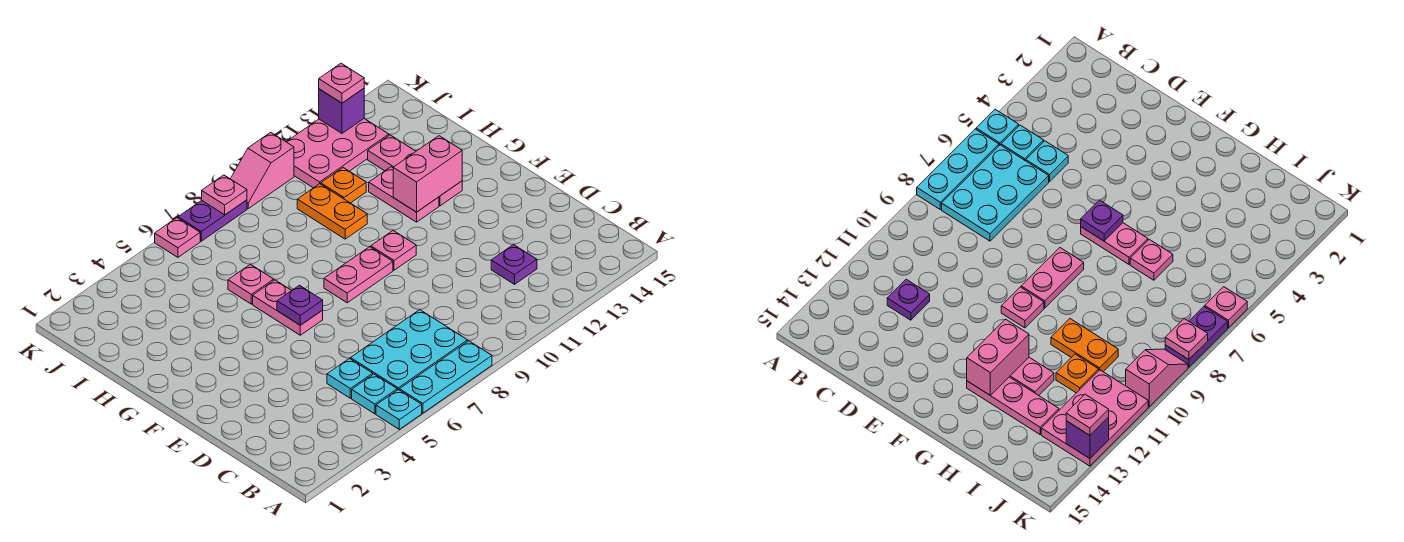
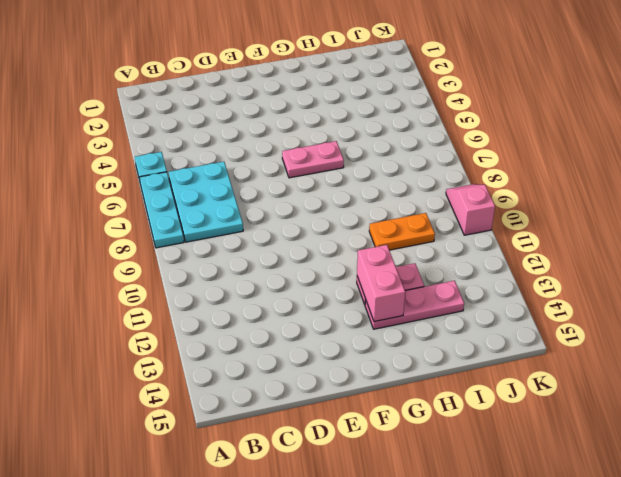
none -> cyan plate B5 level 1
none -> cyan plate C5 level 1
none -> purple plate C12 level 1

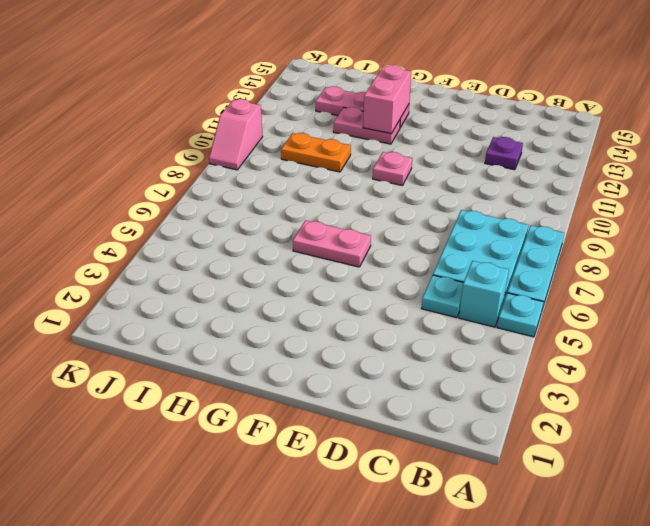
cyan brick B5 level 1 -> cyan plate B5 level 1
none -> pink plate F8:F9 level 1
none -> pink plate H6 level 1
none -> orange plate I11 level 1

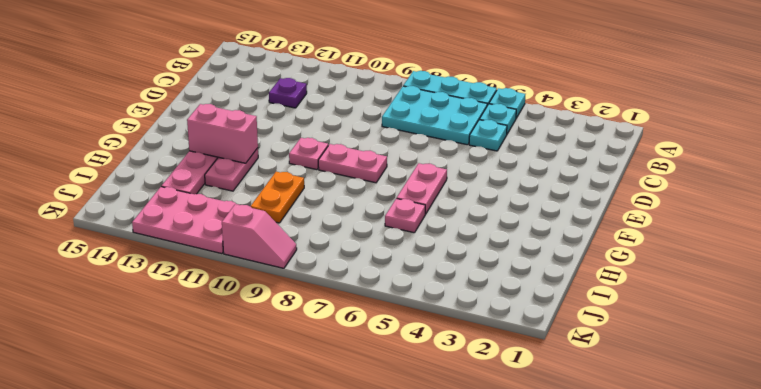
none -> orange plate I11 level 1
none -> pink plate K6 level 1
none -> purple plate K7:K8 level 1

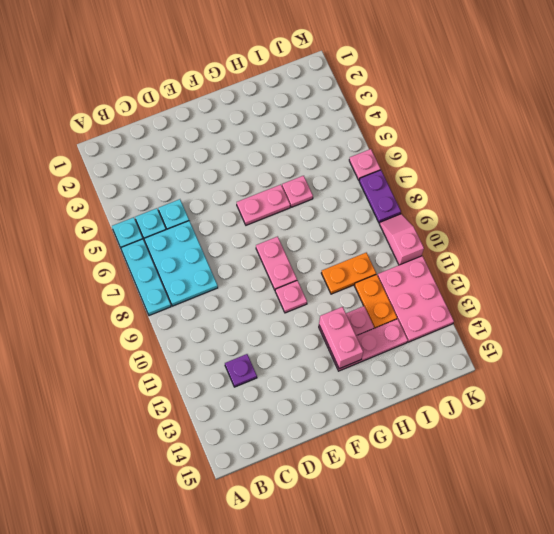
orange plate I11:I12 level 1 -> orange plate I11 level 1
none -> purple plate F6 level 2
none -> pink plate K8 level 2
none -> purple brick K13 level 2

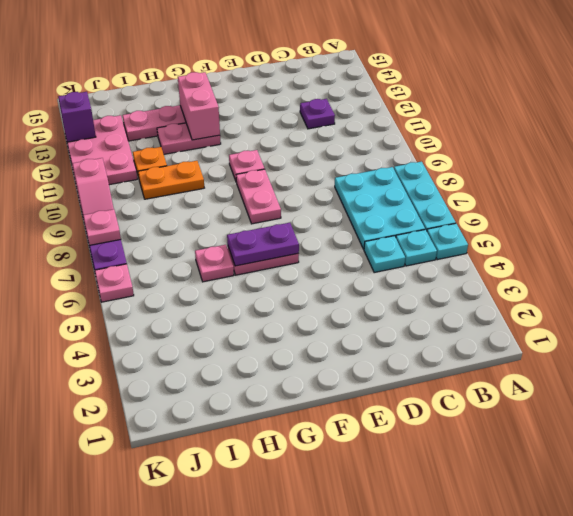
purple plate F6:G6 level 2 -> purple plate F6 level 2
none -> pink plate K13 level 3

